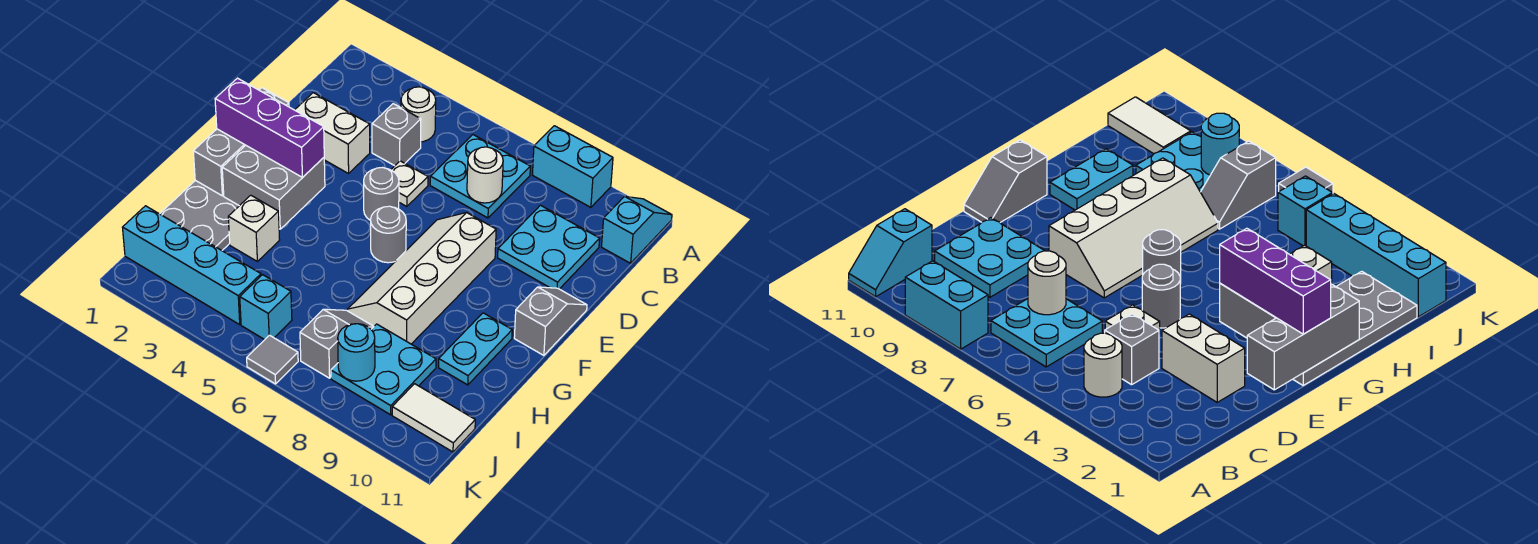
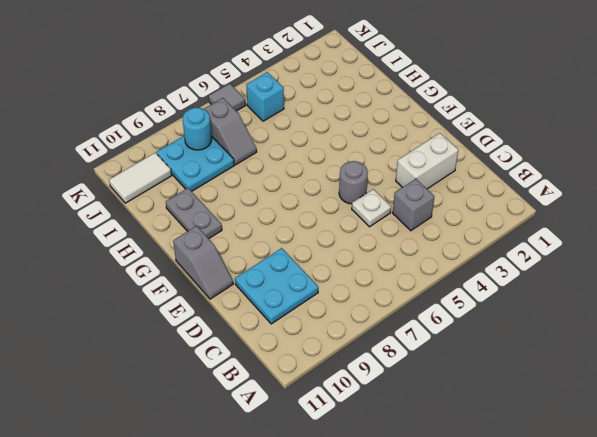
grey plate G10:H10 level 1 -> cyan plate G10:H10 level 1
none -> cyan brick A8:A9 level 1
none -> cyan slope A11:B11 level 1 top B
none -> white round brick B4 level 1

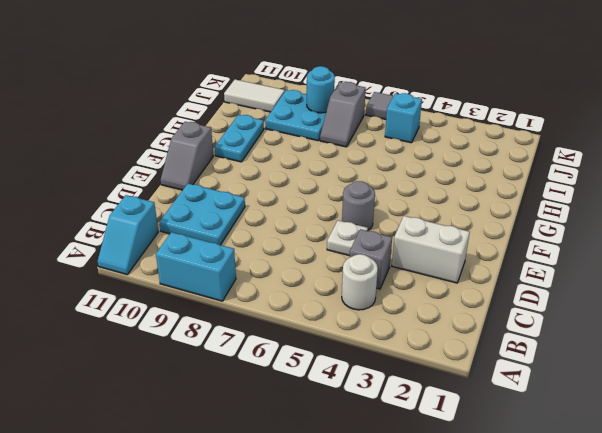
none -> cyan plate B6:C7 level 1
none -> white slope E7:H8 level 1 top 8
none -> grey plate F1:I2 level 1

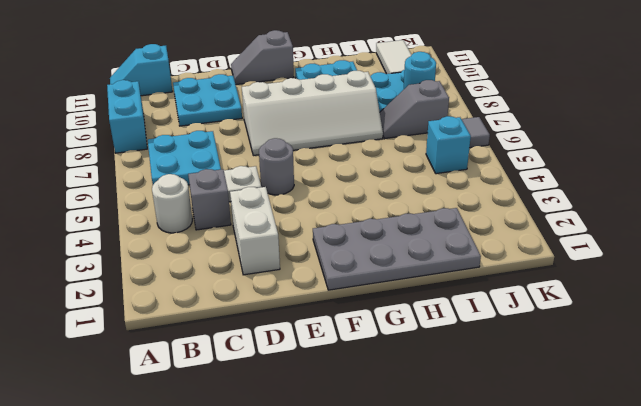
none -> grey round brick F6 level 1
none -> white brick H3 level 1
none -> cyan brick J1:J4 level 1

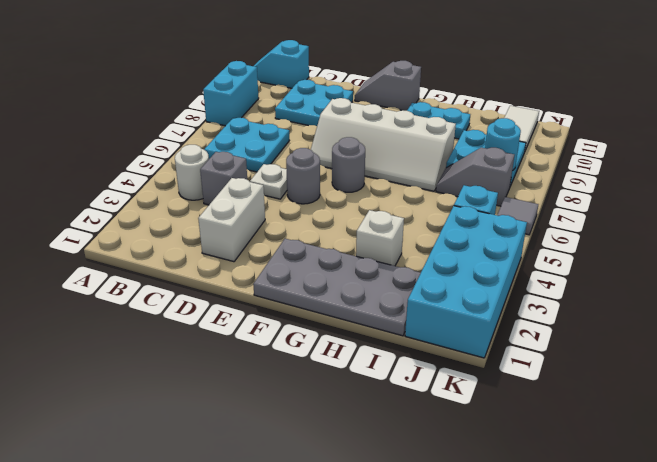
cyan brick J1:K4 level 1 -> cyan brick J1:J4 level 1
none -> white round brick C7 level 2
none -> grey brick E1:G1 level 2
none -> grey brick F2:G3 level 2

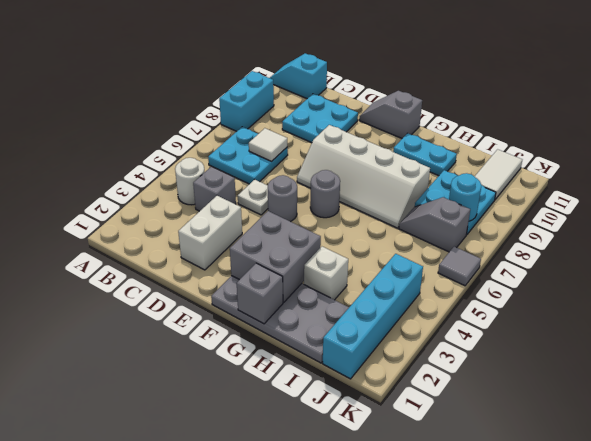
white tile C7 level 2 -> white round brick C7 level 2
grey brick G1 level 2 -> grey brick E1:G1 level 2
none -> cyan brick J5 level 1
none -> purple brick F1:F3 level 3

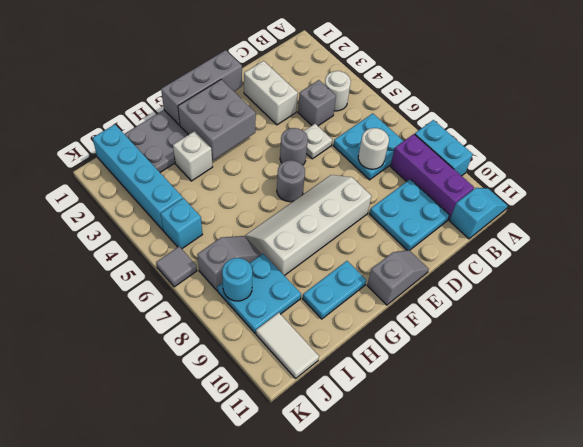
purple brick B8:B10 level 1 -> purple brick F1:F3 level 3

